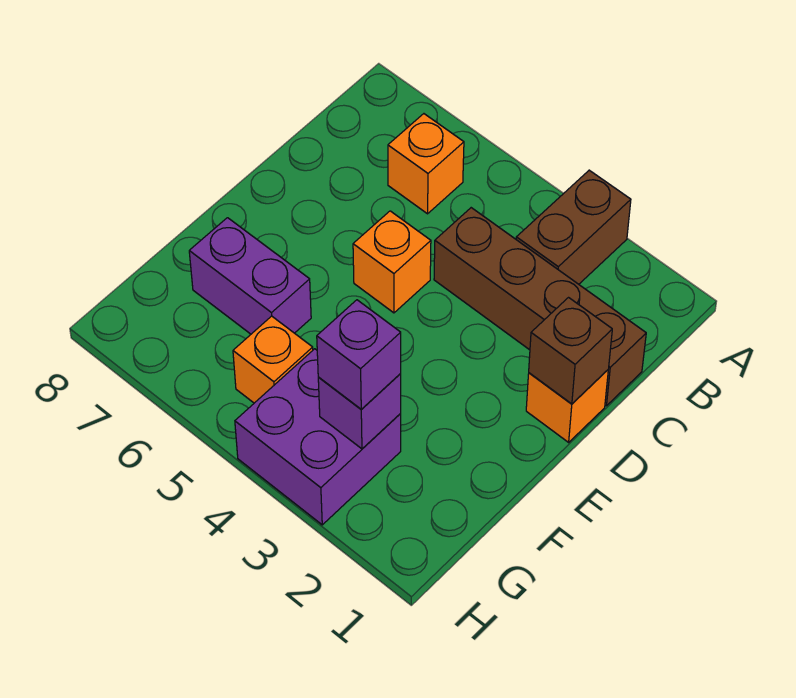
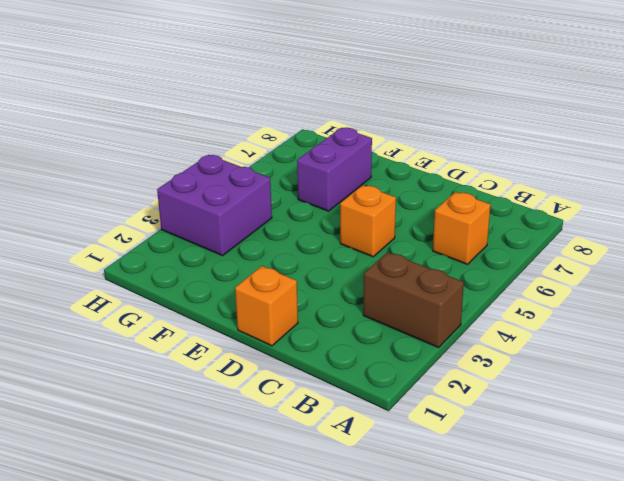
none -> brown brick C1:C4 level 1
none -> orange brick G5 level 1

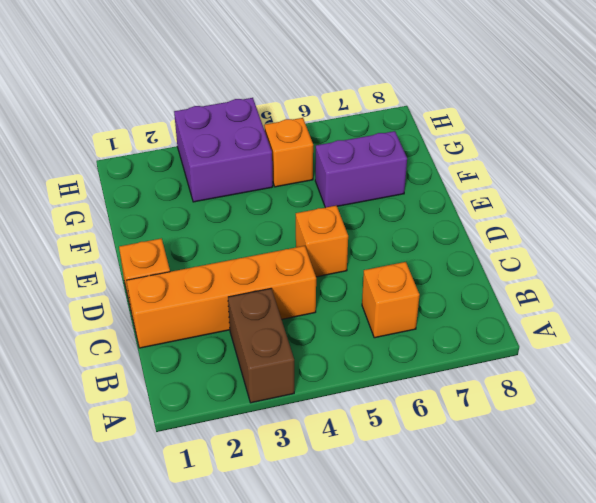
orange brick C1:C4 level 1 -> brown brick C1:C4 level 1
none -> brown brick D1 level 2
none -> purple brick G3 level 2

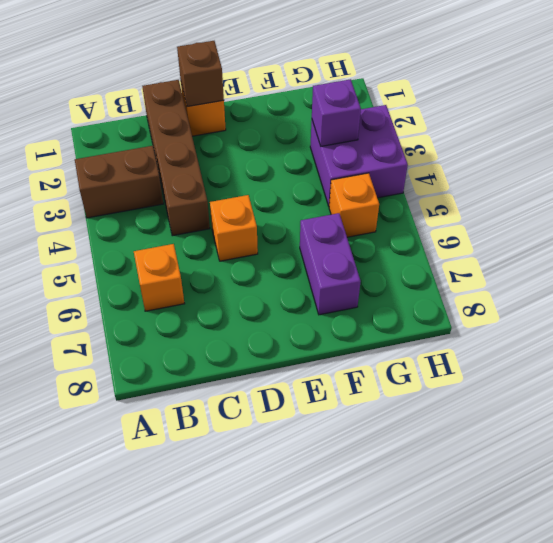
none -> purple brick G3 level 3

